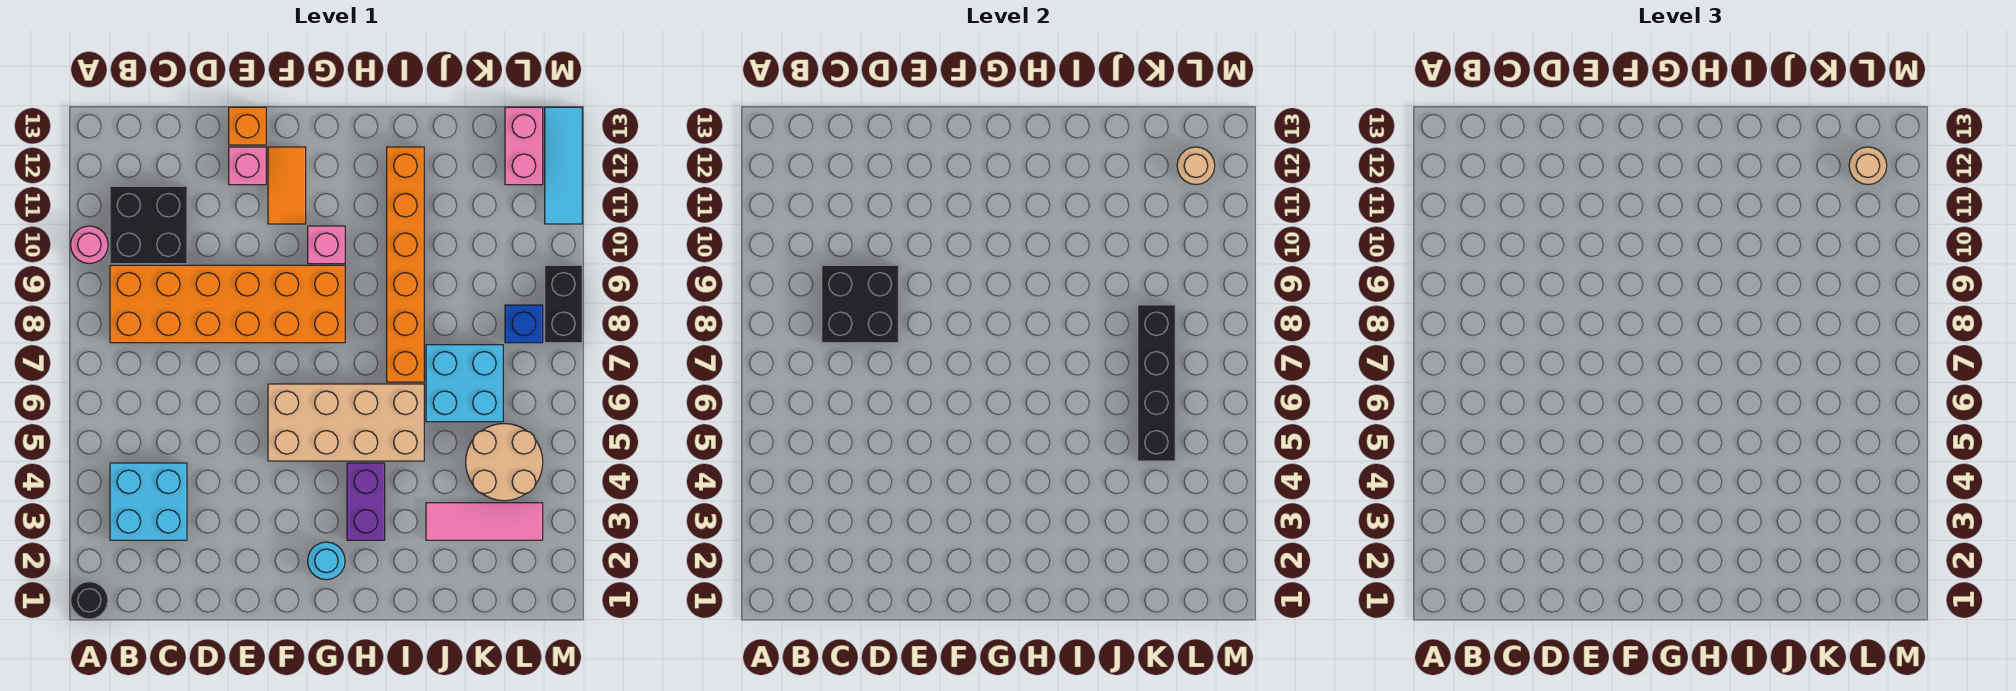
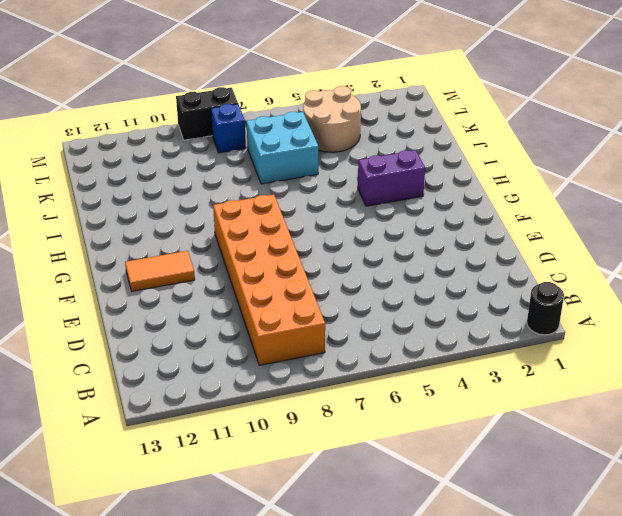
none -> pink round brick A10 level 1
none -> cyan brick B3:C4 level 1
none -> black brick B10:C11 level 1

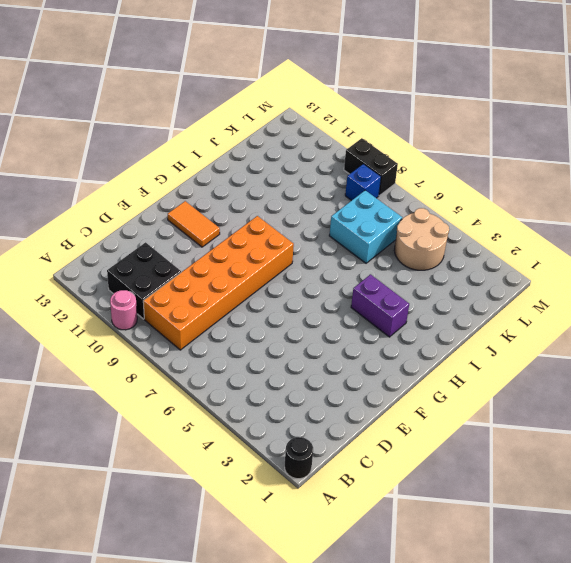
none -> cyan brick B3:C4 level 1
none -> pink brick E12 level 1
none -> orange brick E13 level 1

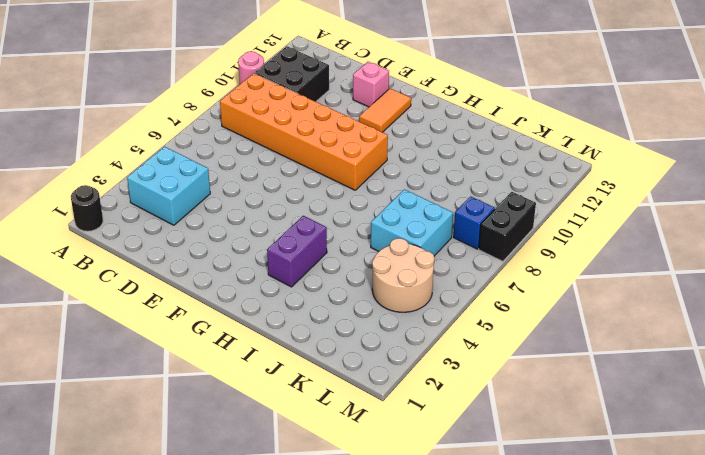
none -> orange brick E13 level 1
none -> tan brick F5:I6 level 1
none -> cyan round brick G2 level 1

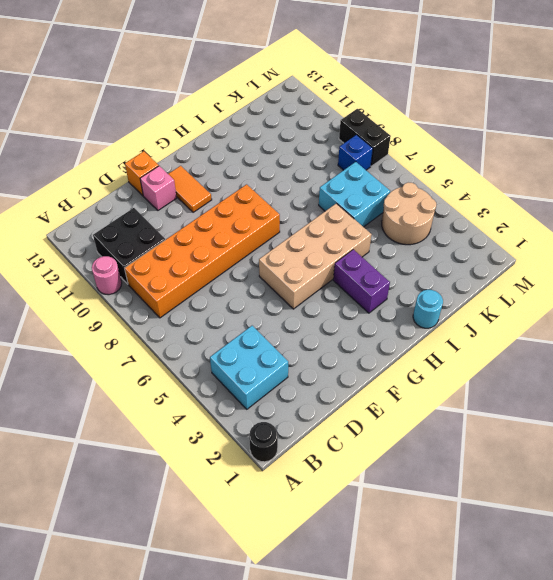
cyan round brick I1 level 1 -> cyan round brick G2 level 1
none -> pink brick G10 level 1
none -> orange brick I7:I12 level 1
none -> pink tile J3:L3 level 1

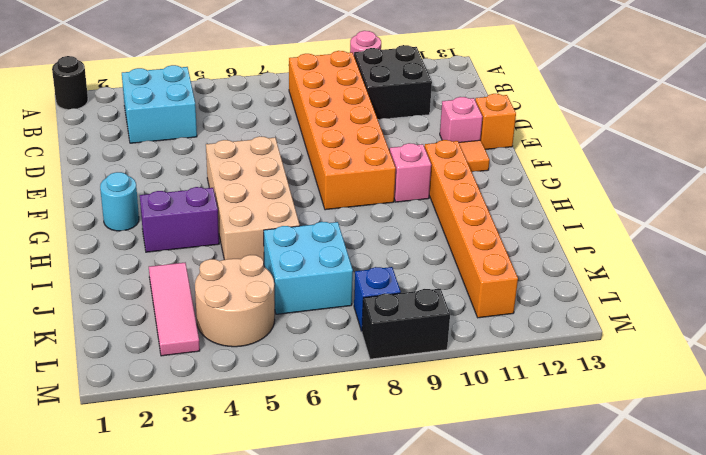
orange brick G11:L11 level 1 -> orange brick I7:I12 level 1
none -> pink brick L12:L13 level 1
none -> cyan tile M11:M13 level 1
none -> black brick C8:D9 level 2

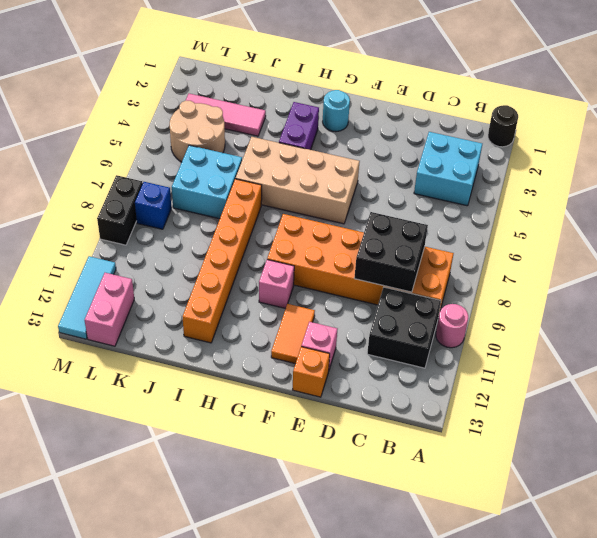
none -> black brick K5:K8 level 2
none -> tan round brick L12 level 2
none -> tan round brick L12 level 3

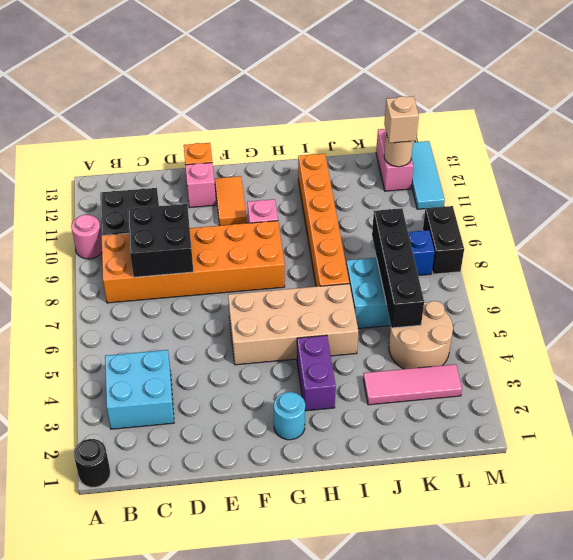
tan brick L12 level 3 -> tan round brick L12 level 3

